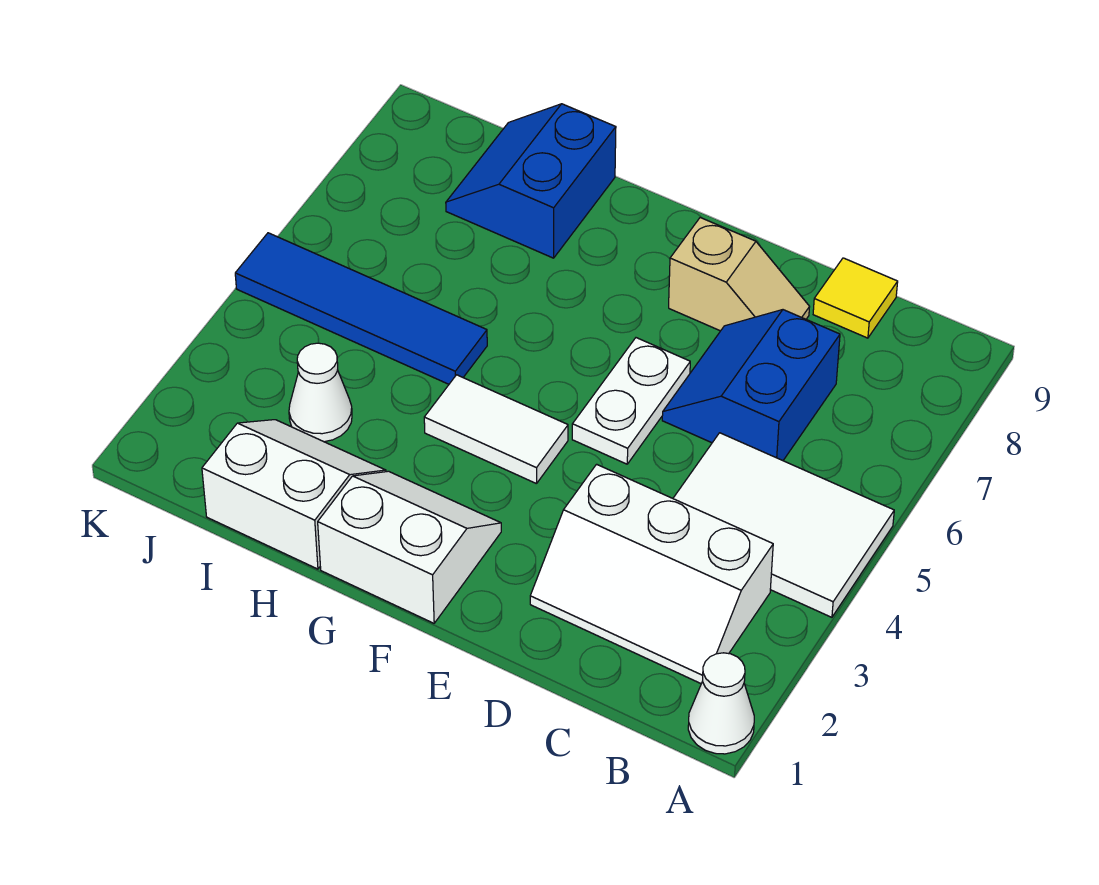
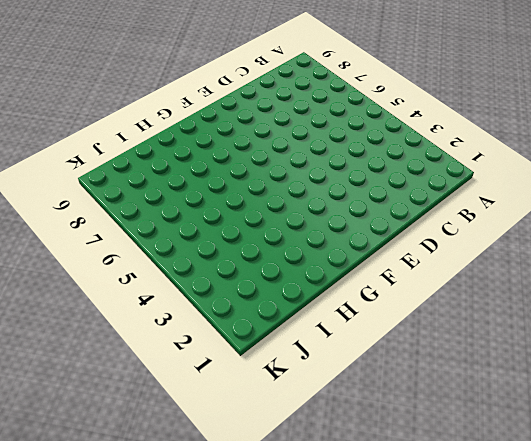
none -> white cone A1 level 1
none -> white tile A4:C5 level 1
none -> white slope B2:D3 level 1 top 3

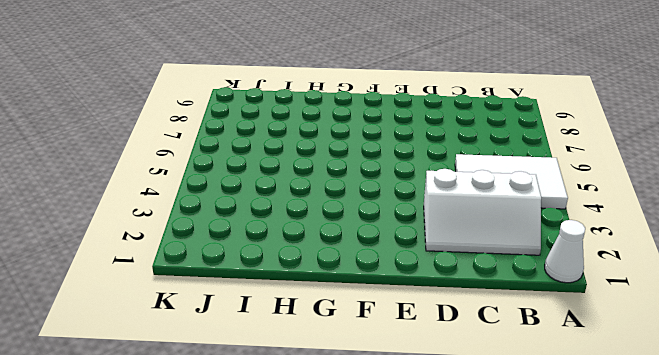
none -> blue slope C6:D7 level 1 top C
none -> yellow tile C9 level 1
none -> tan slope D8:E8 level 1 top E

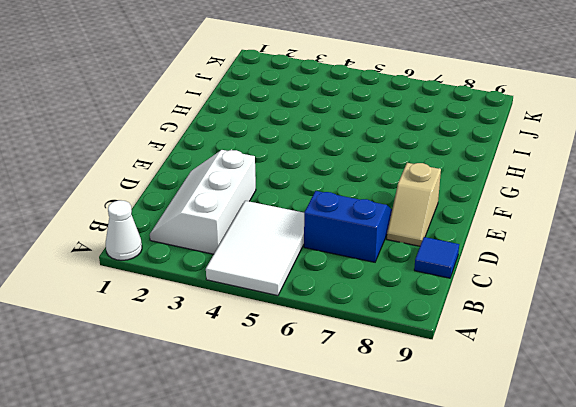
blue tile C9 level 1 -> yellow tile C9 level 1
none -> white plate E5:E6 level 1
none -> white slope F1:G2 level 1 top 1
none -> white tile F4:G4 level 1

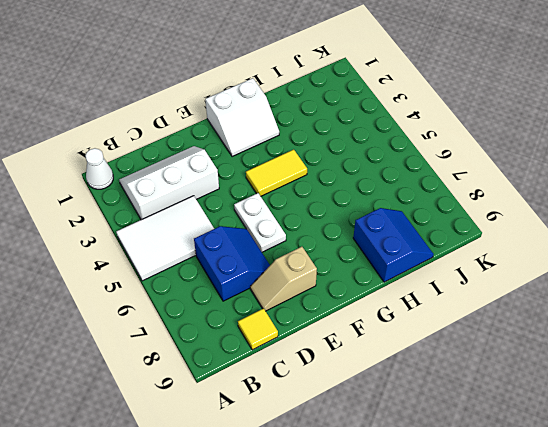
yellow tile F4:G4 level 1 -> white tile F4:G4 level 1
none -> white slope H1:I2 level 1 top 1
none -> blue tile H5:K5 level 1
none -> white cone I3 level 1

